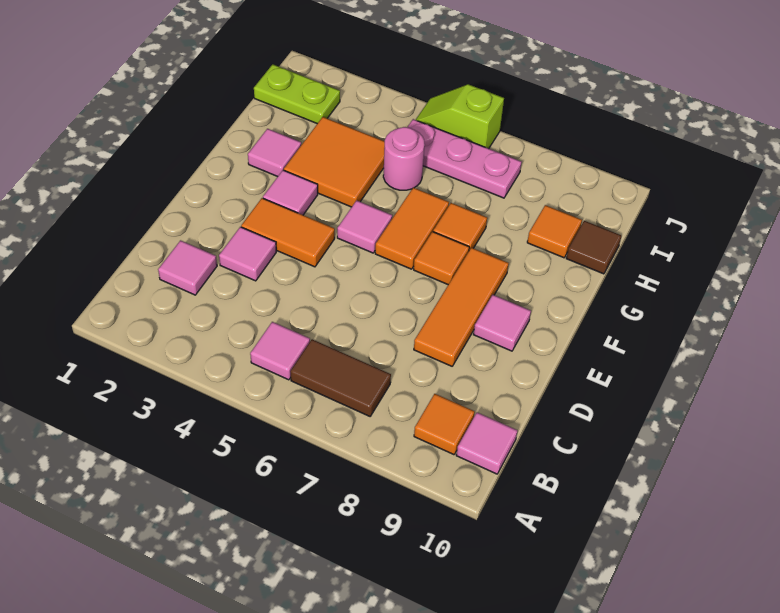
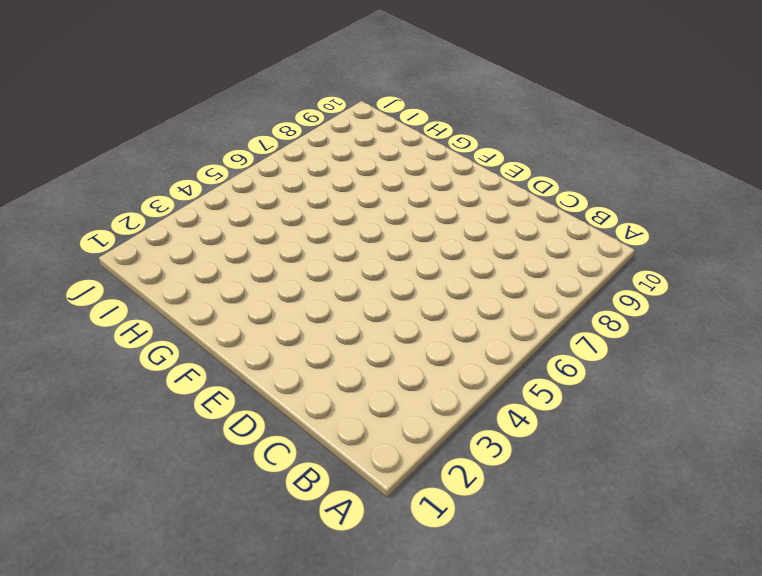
none -> pink tile B5 level 1
none -> brown tile B6:B7 level 1
none -> orange tile B9 level 1

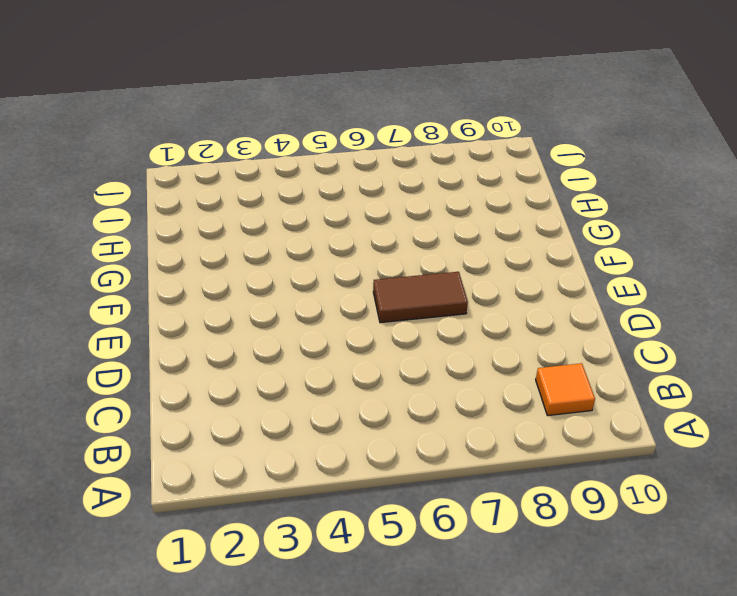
brown tile E6:E7 level 1 -> brown tile B6:B7 level 1
none -> pink tile B5 level 1
none -> pink tile B10 level 1
none -> pink tile C2 level 1

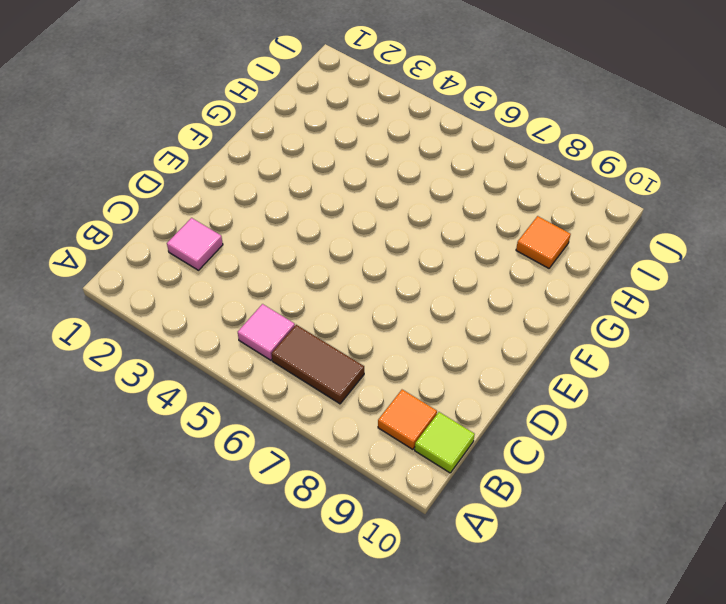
lime tile B10 level 1 -> pink tile B10 level 1
none -> pink tile D3 level 1
none -> orange tile D8:F8 level 1
none -> orange tile E3:E4 level 1

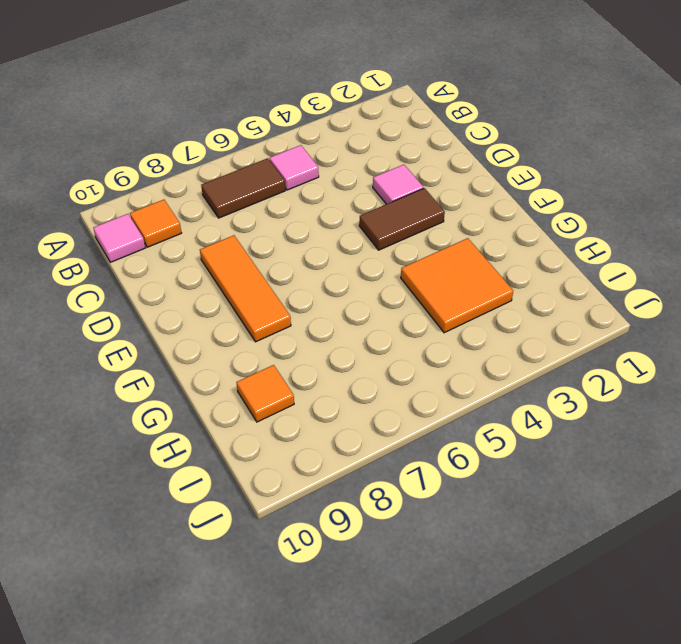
brown tile E3:E4 level 1 -> orange tile E3:E4 level 1
none -> pink tile C2 level 1
none -> pink tile E9 level 1
none -> pink tile F3 level 1

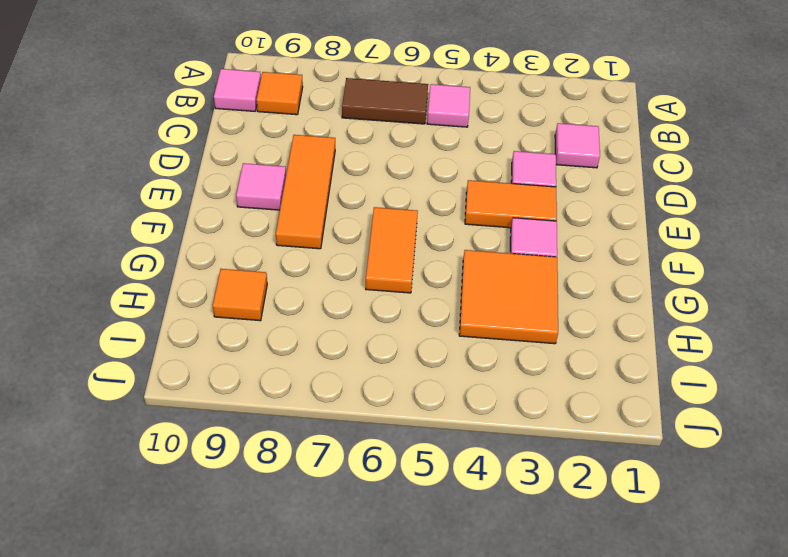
none -> pink tile F5 level 1
none -> orange tile F7 level 1
none -> pink tile G2 level 1

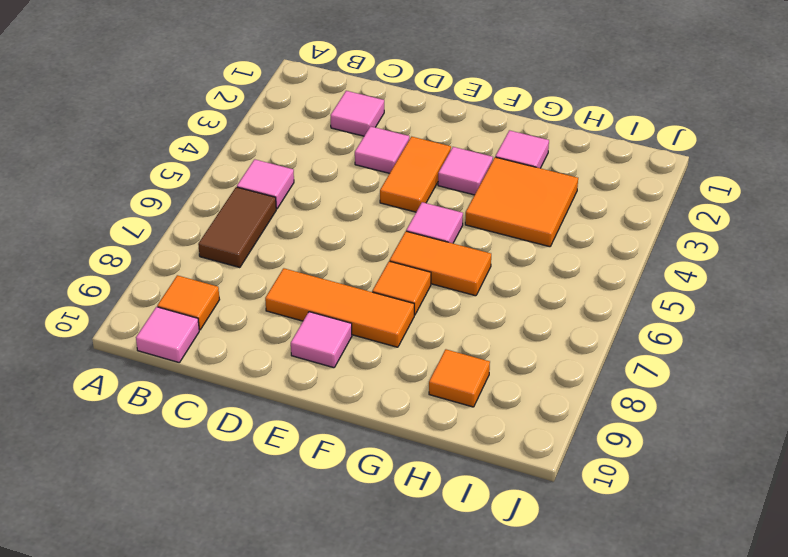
none -> orange tile G7 level 1
none -> pink round brick H5 level 1
none -> brown tile H10 level 1

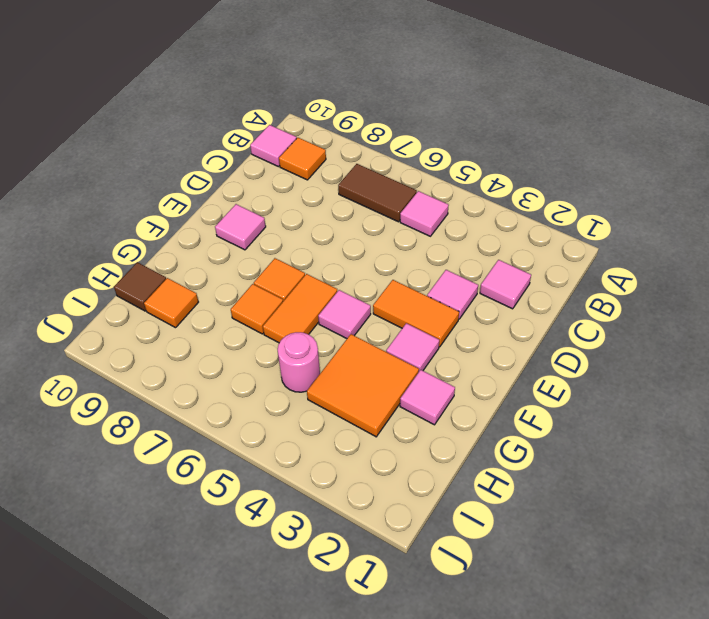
none -> orange tile D8:F8 level 1
none -> lime plate I1:I2 level 1
none -> pink plate I5:I7 level 1

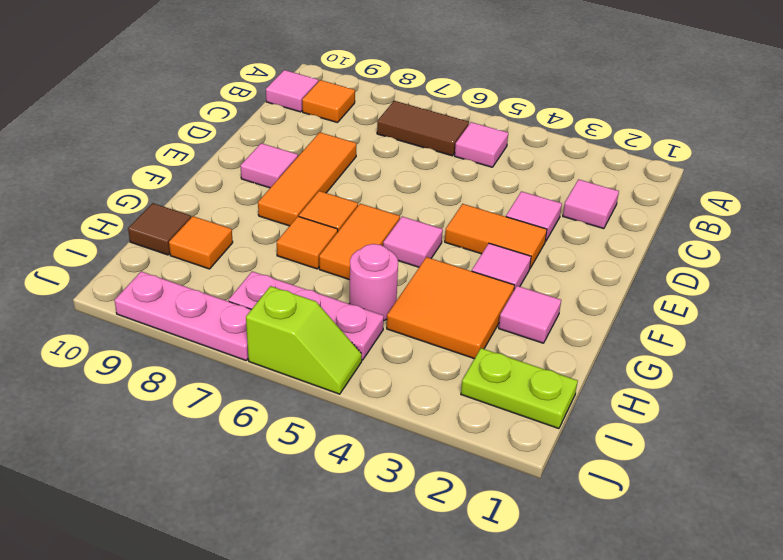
pink plate J7:J9 level 1 -> none

